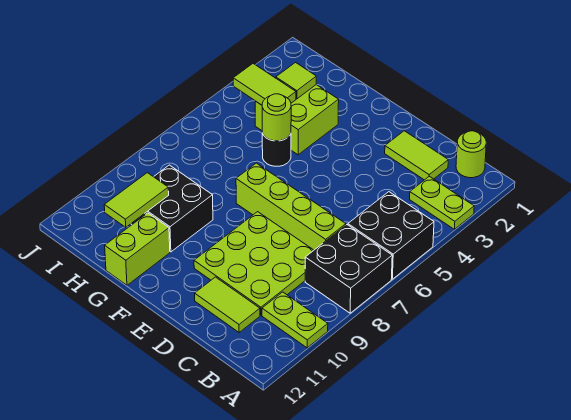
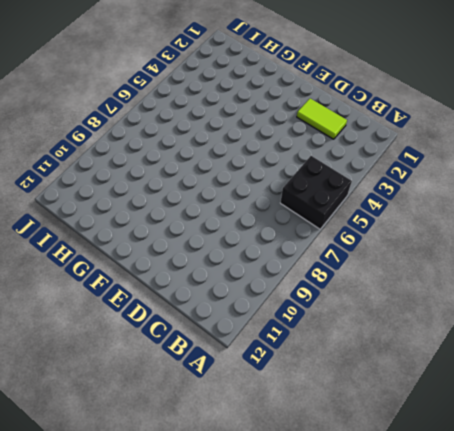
none -> lime plate A3:B3 level 1
none -> black brick A7:B8 level 1
none -> lime plate A10:B10 level 1

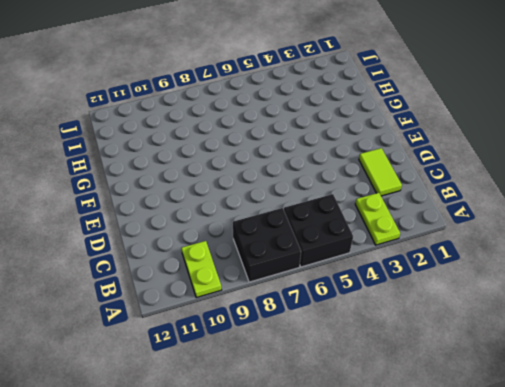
none -> lime round brick B1 level 1
none -> lime brick C7:F7 level 1
none -> lime plate C8:E10 level 1

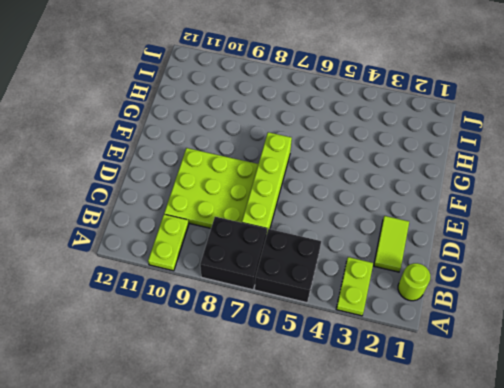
none -> lime tile C11:D11 level 1
none -> lime brick G3:H4 level 1
none -> black round brick G5 level 1

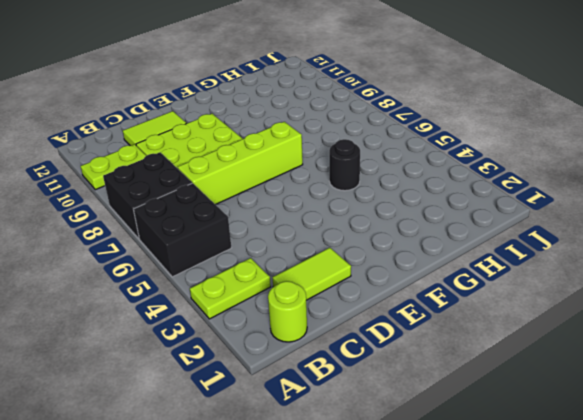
none -> lime brick G3:H4 level 1
none -> black brick G9:H10 level 1
none -> lime brick G11:G12 level 1

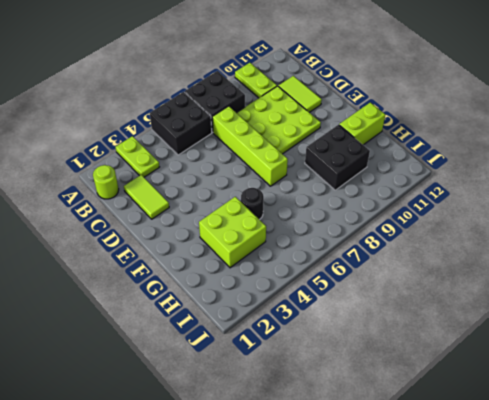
none -> lime round brick G5 level 2
none -> lime tile H3 level 2
none -> lime tile H4:I4 level 2

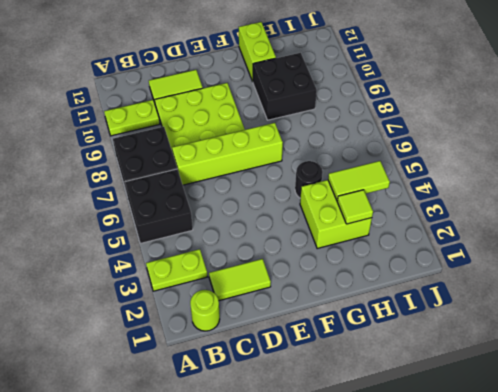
none -> lime round brick G5 level 2
none -> lime tile H10:H11 level 2

